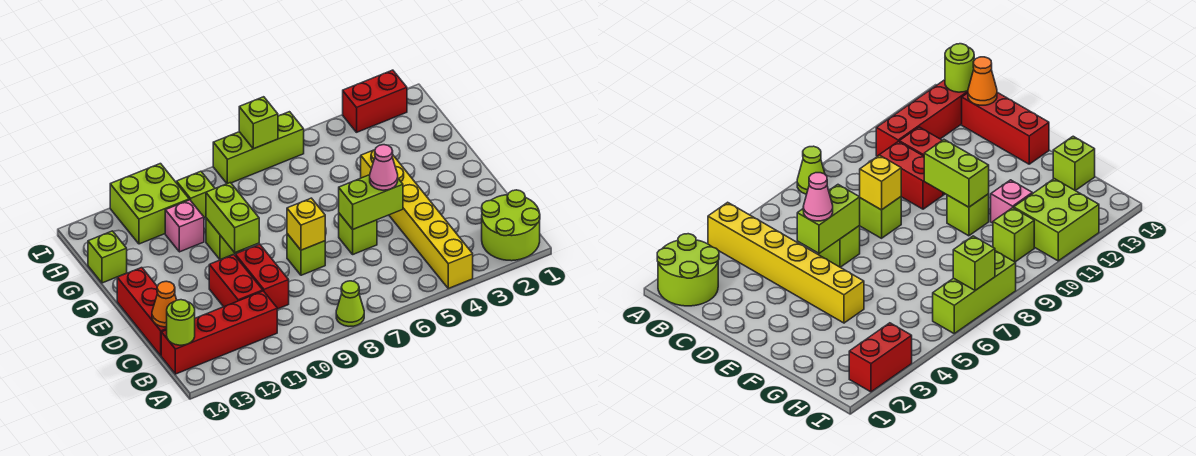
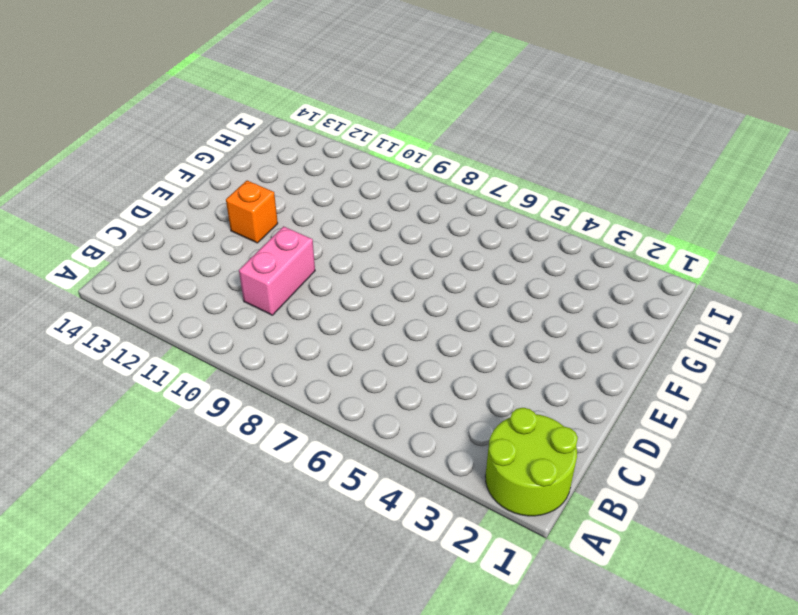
pink brick C10:D10 level 1 -> red brick C10:D10 level 1
orange brick E12 level 1 -> none
none -> yellow brick A4:F4 level 1
none -> lime cone A8 level 1
none -> red brick B11:B14 level 1

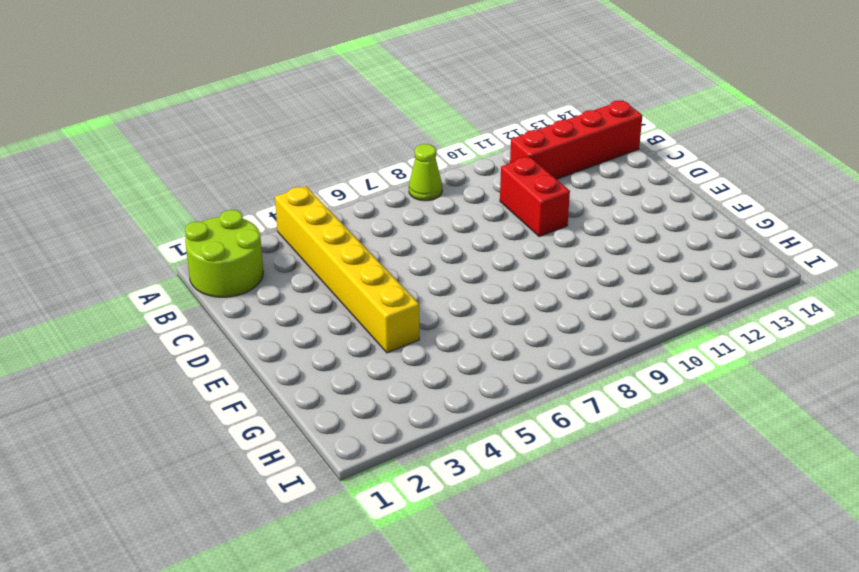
none -> red brick C11:D11 level 1
none -> red brick C14:E14 level 1
none -> lime brick D6 level 1

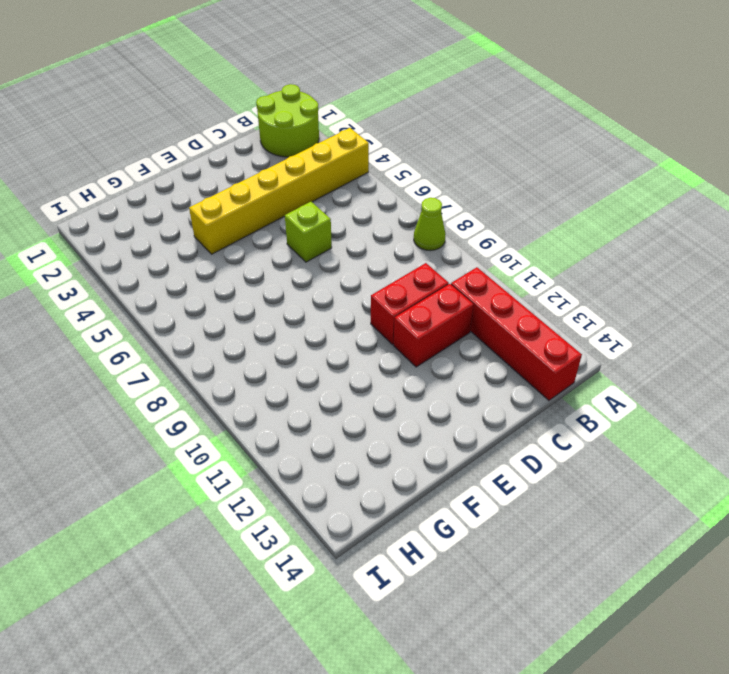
none -> red brick C14:E14 level 1
none -> lime brick D8 level 1
none -> lime brick F10 level 1

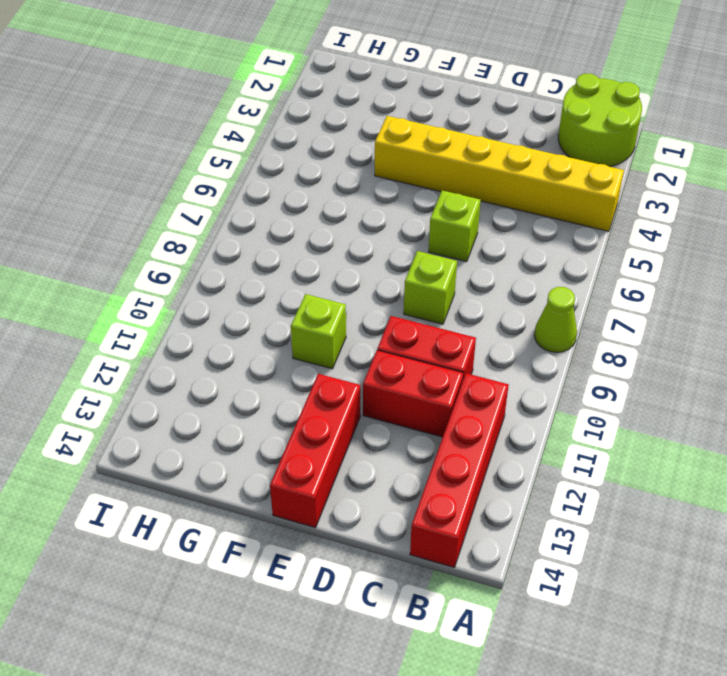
red brick E12:E14 level 1 -> red brick C14:E14 level 1
none -> pink brick G11 level 1
none -> lime brick G14 level 1
none -> lime brick H10 level 1

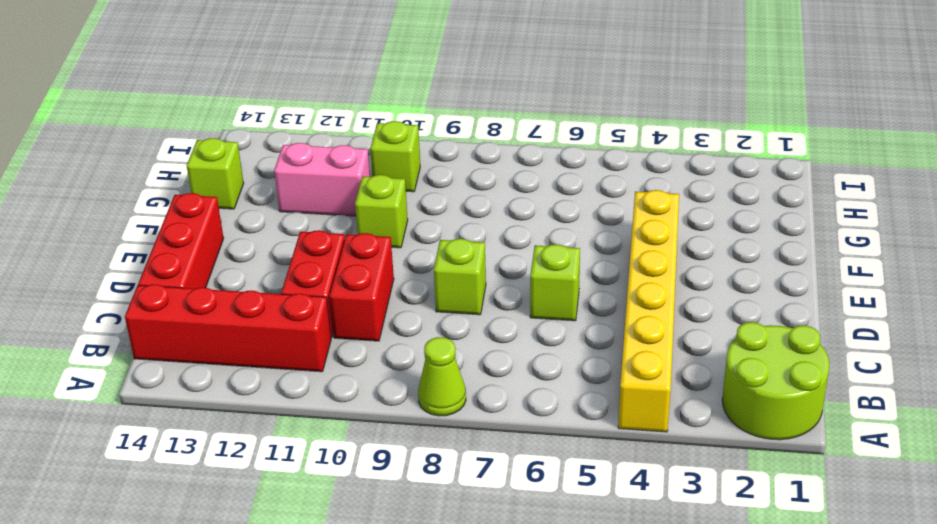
pink brick G11:G12 level 1 -> pink brick G11 level 1
none -> lime brick H11:I12 level 1
none -> red brick I2:I3 level 1
none -> lime brick I6:I8 level 1

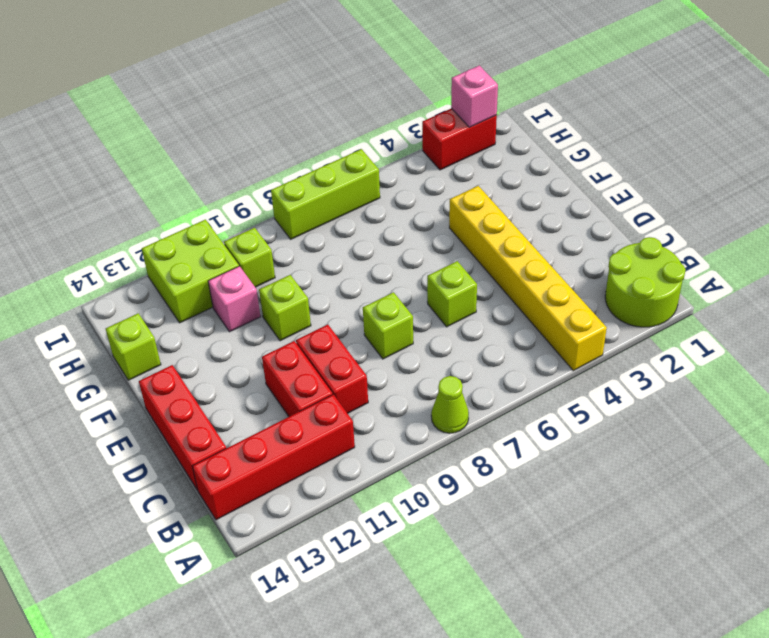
pink brick I2 level 2 -> none
none -> lime round brick B14 level 2
none -> orange cone C14 level 2
none -> lime brick D5:D6 level 2

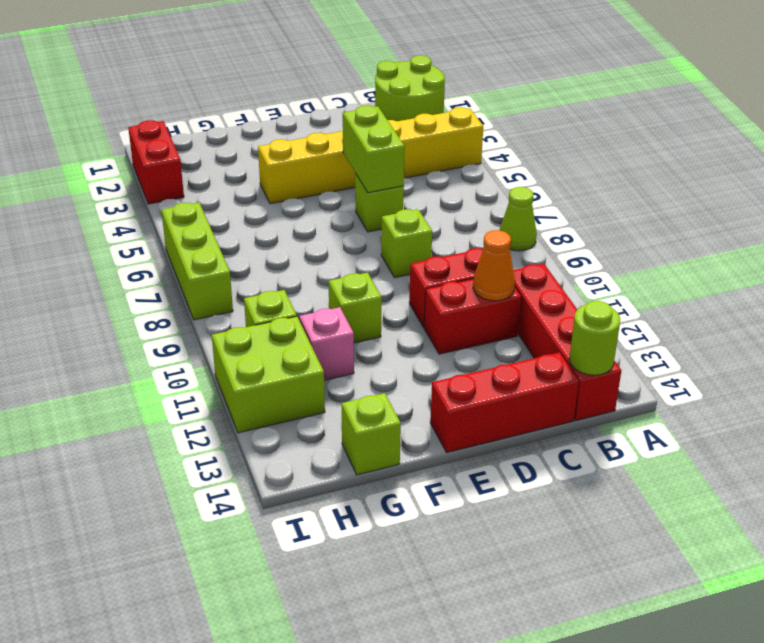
orange cone C11 level 2 -> orange cone C14 level 2
none -> yellow brick D8 level 2
none -> lime brick E10:F10 level 2
none -> lime brick I7 level 2

